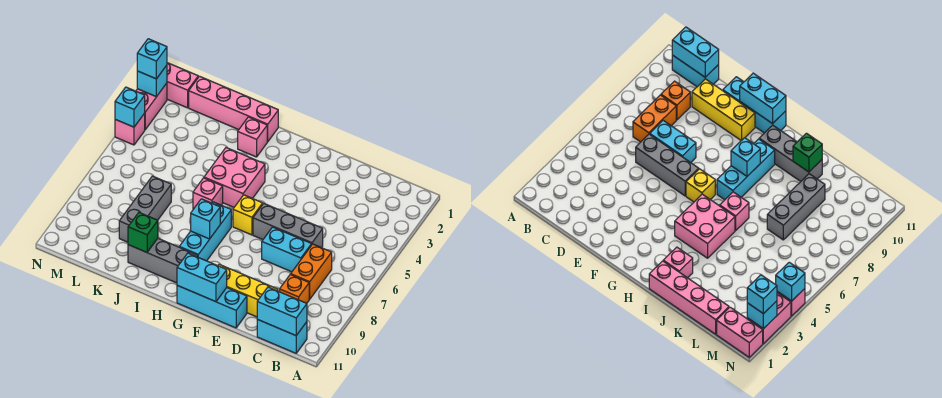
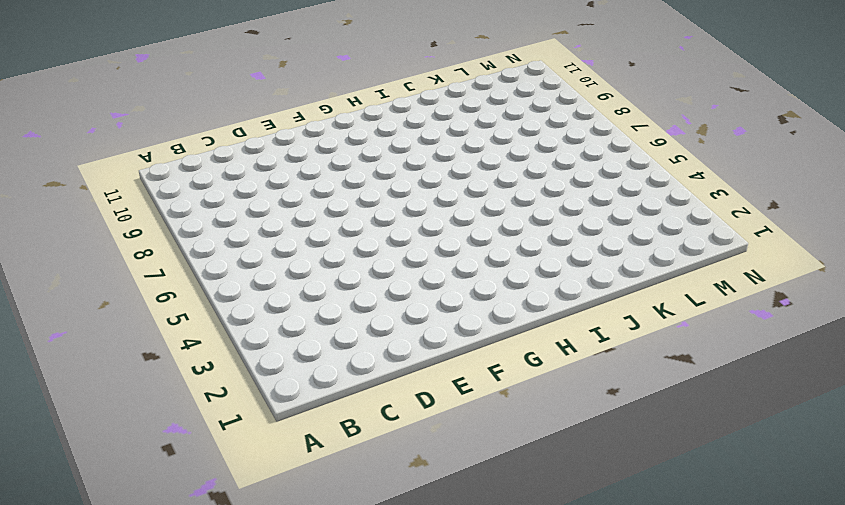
none -> cyan brick B11:C11 level 1
none -> orange brick C7:C8 level 1
none -> orange brick C9 level 1

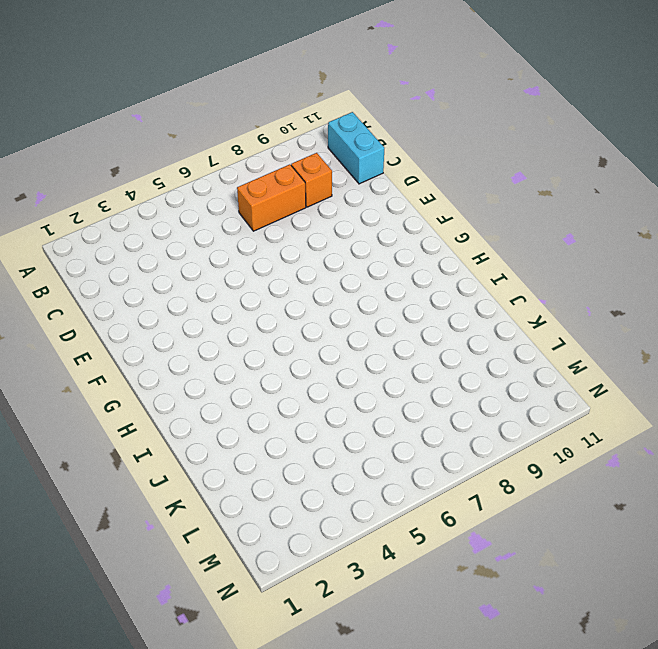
none -> grey brick D6:F6 level 1
none -> cyan brick D7:E7 level 1
none -> yellow brick D10:F10 level 1

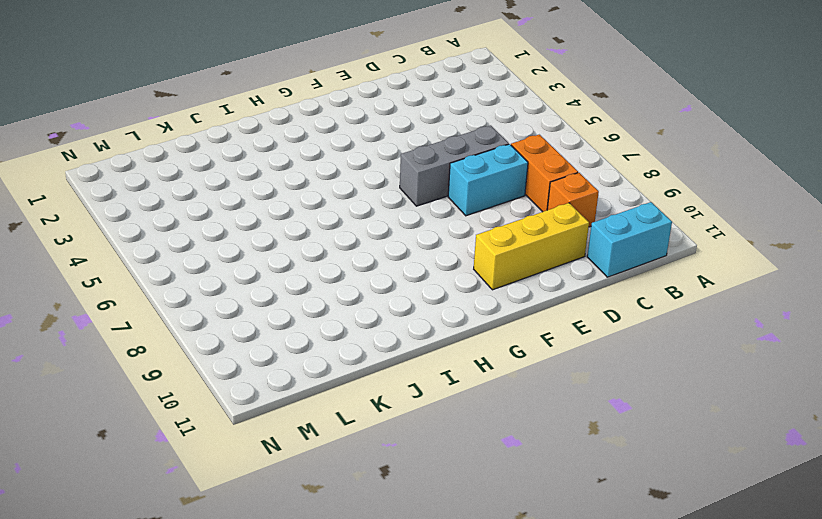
none -> cyan brick E11:G11 level 1
none -> yellow brick G6 level 1
none -> pink brick H4:I5 level 1

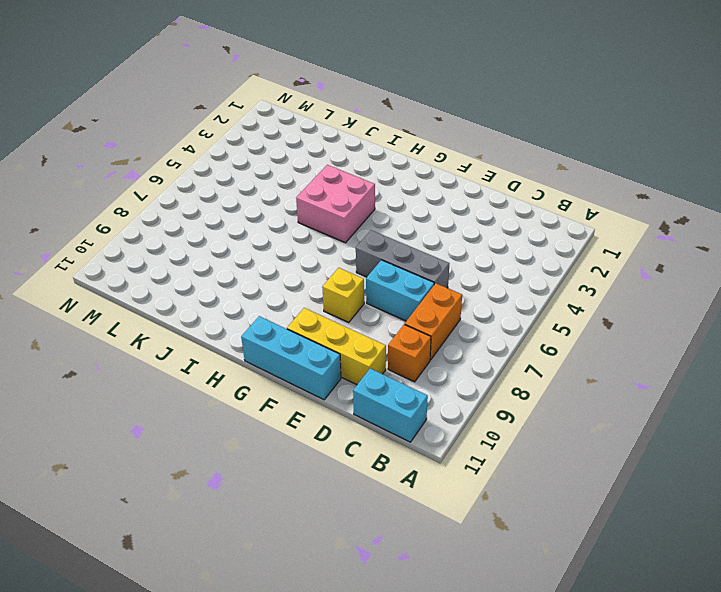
yellow brick F8 level 1 -> yellow brick G6 level 1
none -> cyan brick H7:H9 level 1
none -> grey brick H10:J10 level 1
none -> pink brick I1:L1 level 1

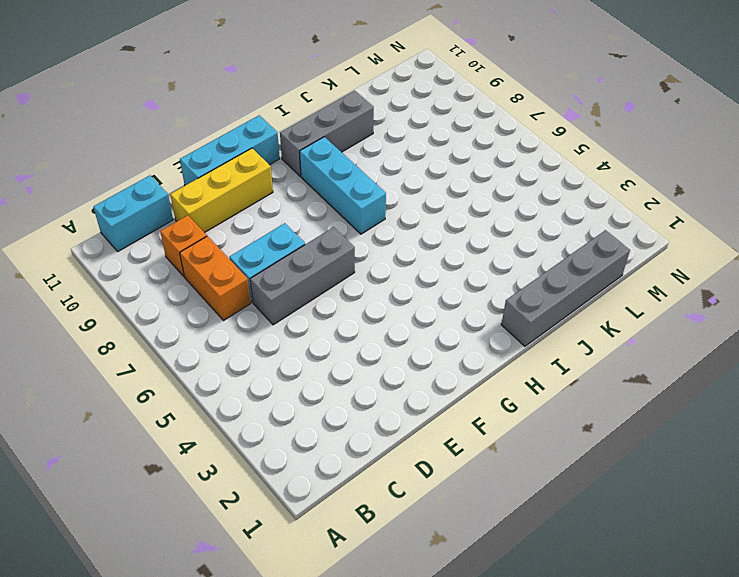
grey brick I1:L1 level 1 -> pink brick I1:L1 level 1
none -> yellow brick G6 level 1
none -> pink brick H4:I5 level 1
none -> pink brick I2 level 1

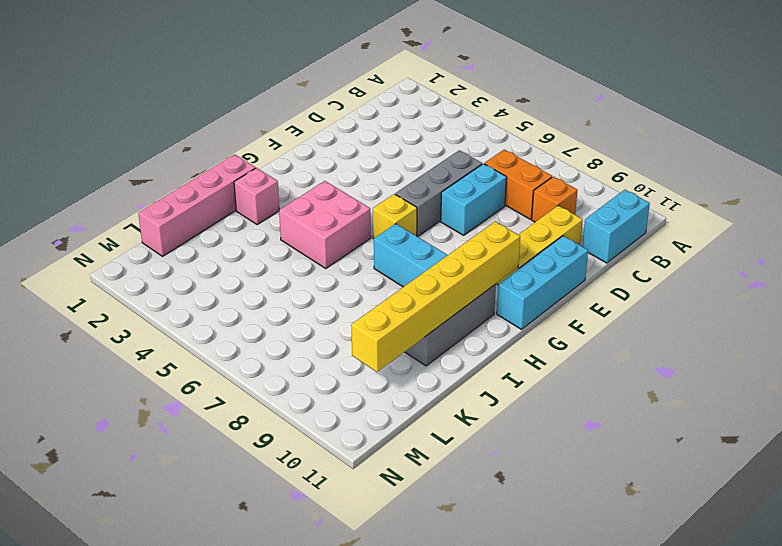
yellow brick G10:L10 level 2 -> green brick J10 level 2
none -> pink brick I6 level 1
none -> grey brick K7:K9 level 1
none -> pink brick M1:N1 level 1

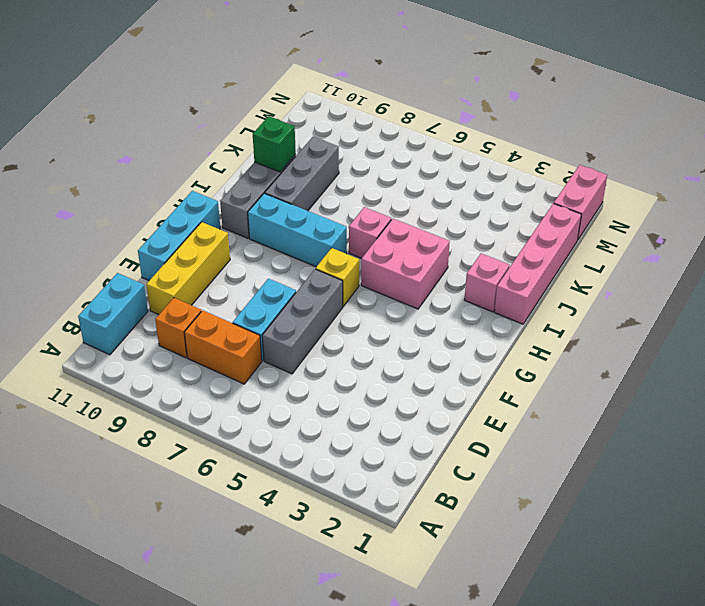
grey brick I9:K9 level 1 -> grey brick K7:K9 level 1
none -> pink brick N2:N3 level 1
none -> pink brick N4 level 1
none -> cyan brick B11:C11 level 2

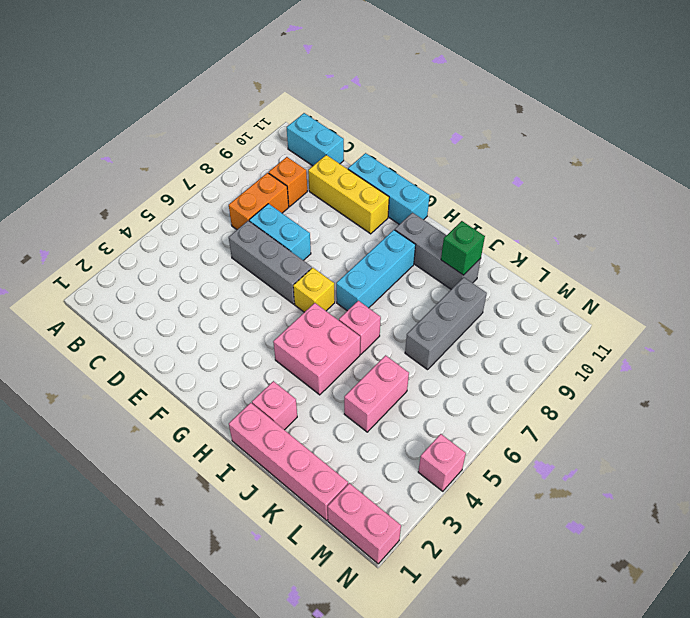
pink brick K4:K5 level 1 -> pink brick N2:N3 level 1
none -> cyan brick B11:C11 level 2
none -> cyan brick F11:G11 level 2
none -> cyan brick H8 level 2

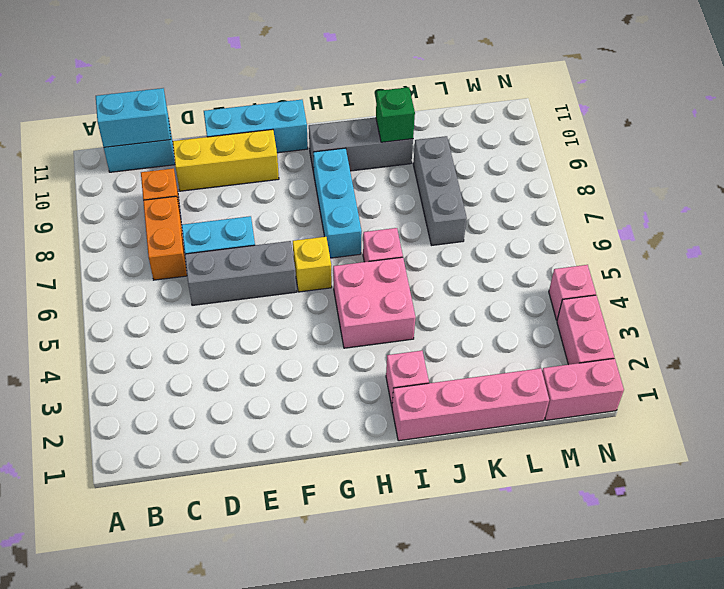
none -> cyan brick F11:G11 level 2
none -> cyan brick H8 level 2
none -> cyan brick N2 level 2

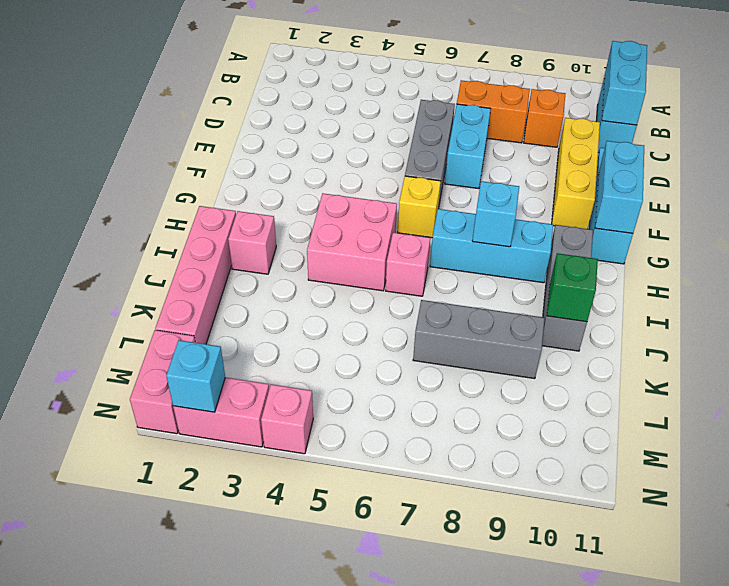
none -> cyan brick N4 level 2
none -> cyan brick N2 level 3

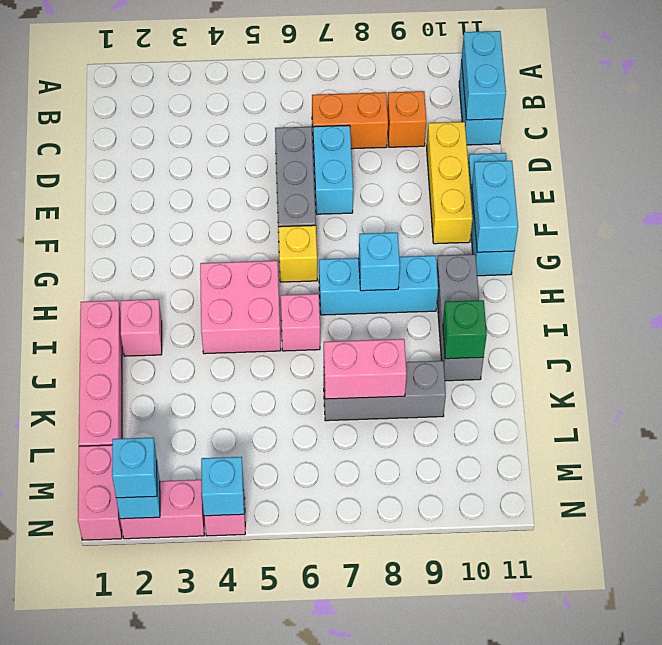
pink brick K7:K8 level 2 -> none

